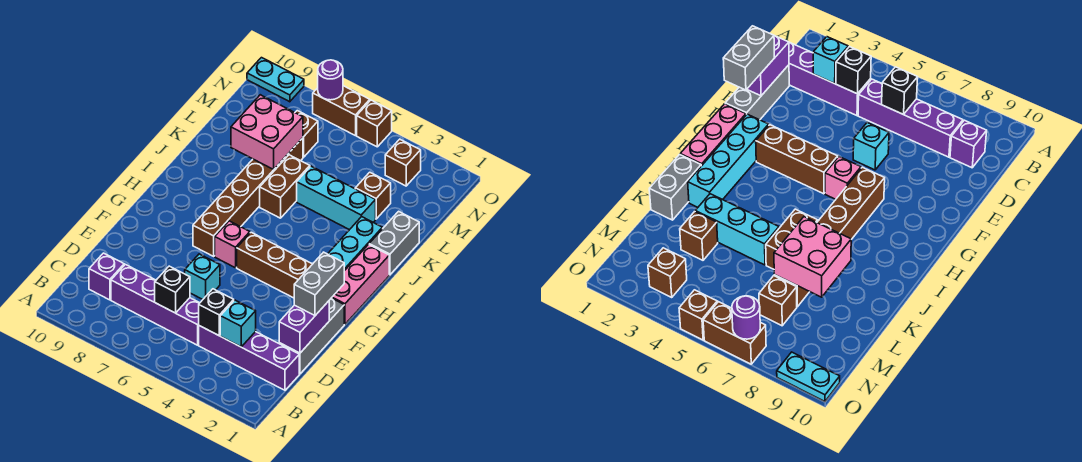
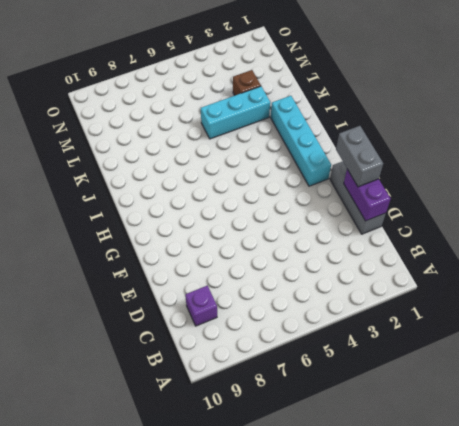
none -> purple brick C1:C4 level 1
none -> purple brick C5:C8 level 1
none -> cyan brick E6 level 1

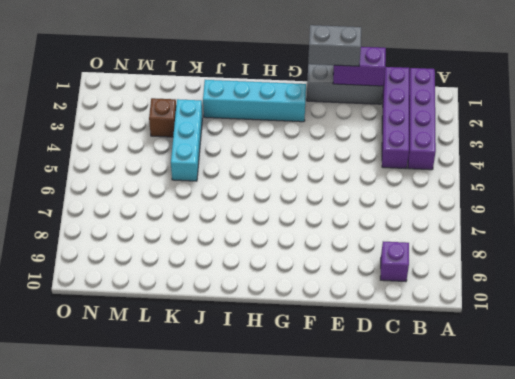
purple brick B1:B4 level 1 -> purple brick C5:C8 level 1
none -> cyan brick E6 level 1
none -> pink brick G1:I1 level 1
none -> brown brick G3:G5 level 1

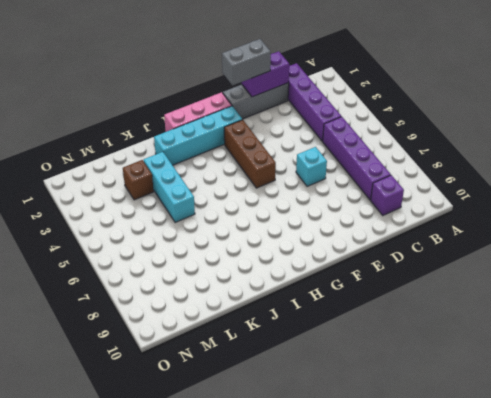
none -> pink brick G6 level 1
none -> brown brick G7:L7 level 1
none -> grey brick J1:K1 level 1

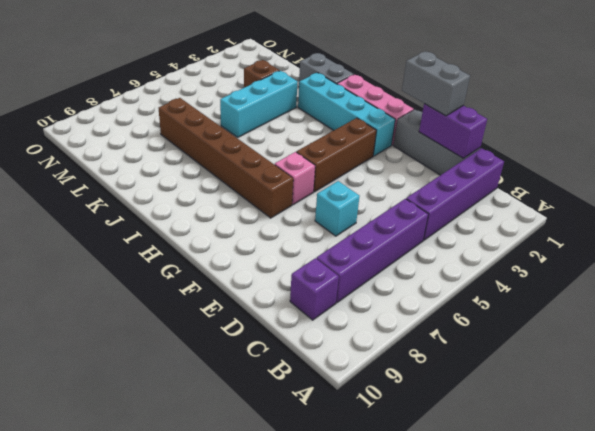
none -> brown brick J6:K6 level 1
none -> brown brick M7 level 1
none -> brown brick N3 level 1

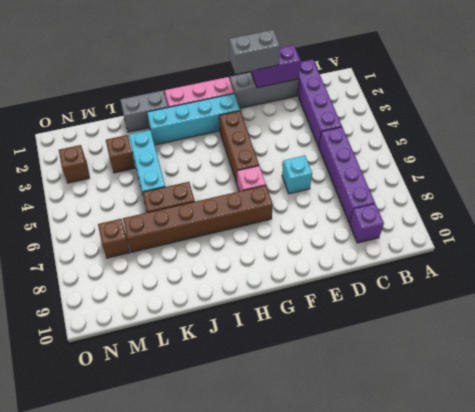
none -> brown brick O5 level 1
none -> brown brick O6:O7 level 1
none -> cyan plate O9:O10 level 1

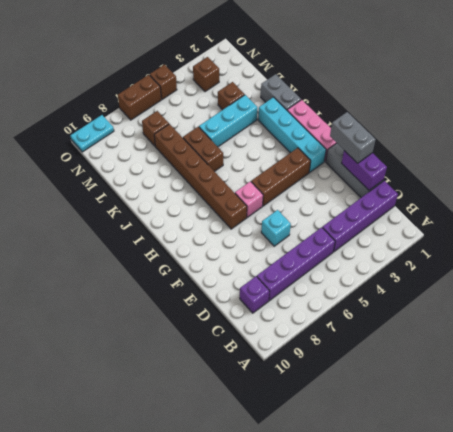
none -> cyan brick C3 level 2
none -> black brick C4 level 2
none -> black brick C6 level 2

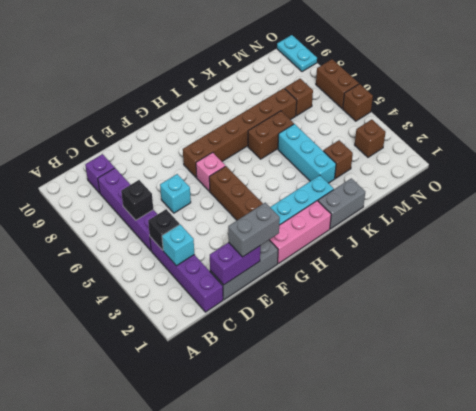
none -> pink brick K7:L8 level 2
none -> purple round brick O7 level 2

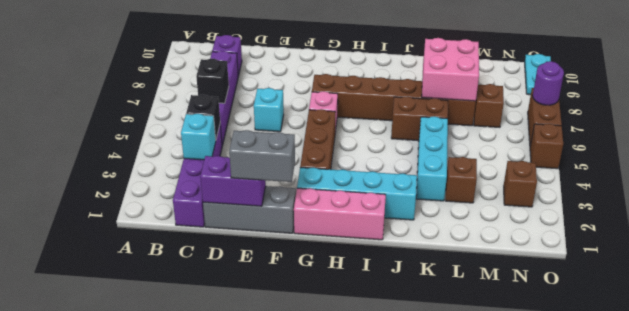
none -> grey brick J1:K1 level 1

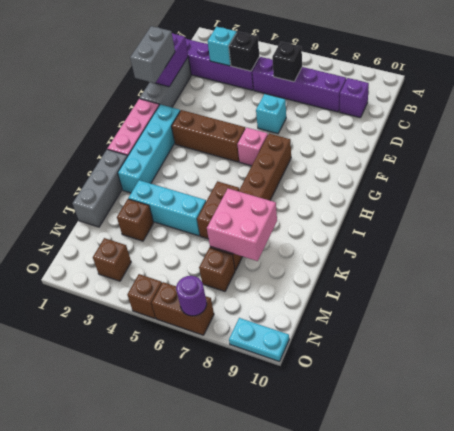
grey brick J1:L1 level 1 -> grey brick J1:K1 level 1

